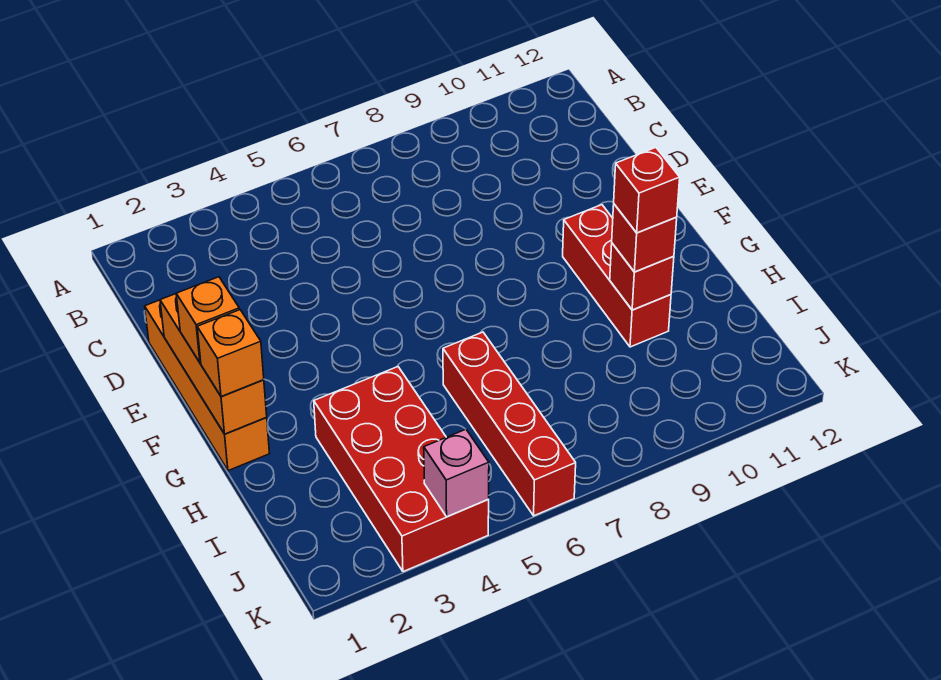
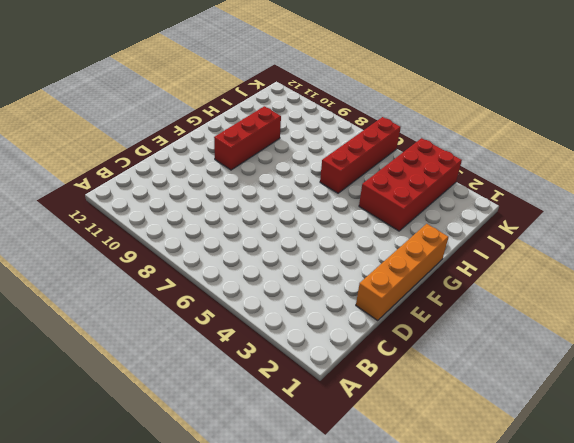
none -> orange brick E1:G1 level 2
none -> red brick H10 level 2

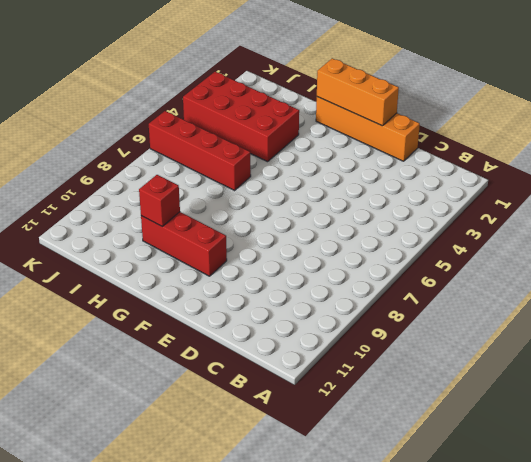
none -> pink brick K4 level 2
none -> orange brick F1 level 3

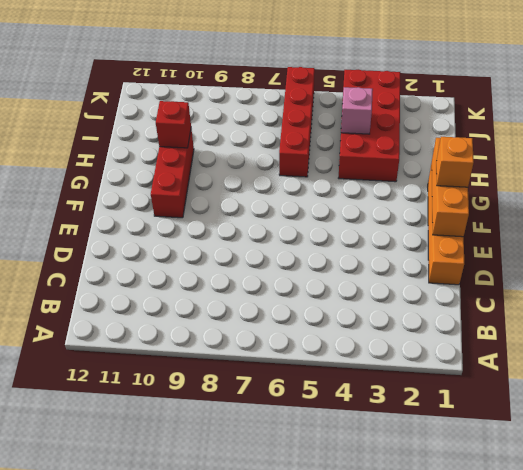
pink brick I4 level 2 -> pink brick K4 level 2
none -> orange brick G1 level 3
none -> red brick H10 level 3

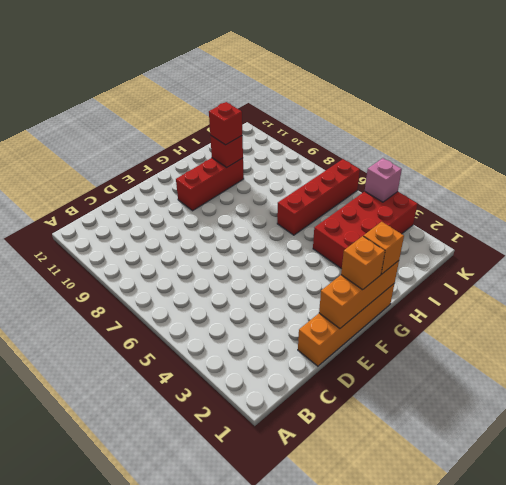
none -> red brick H10 level 4

